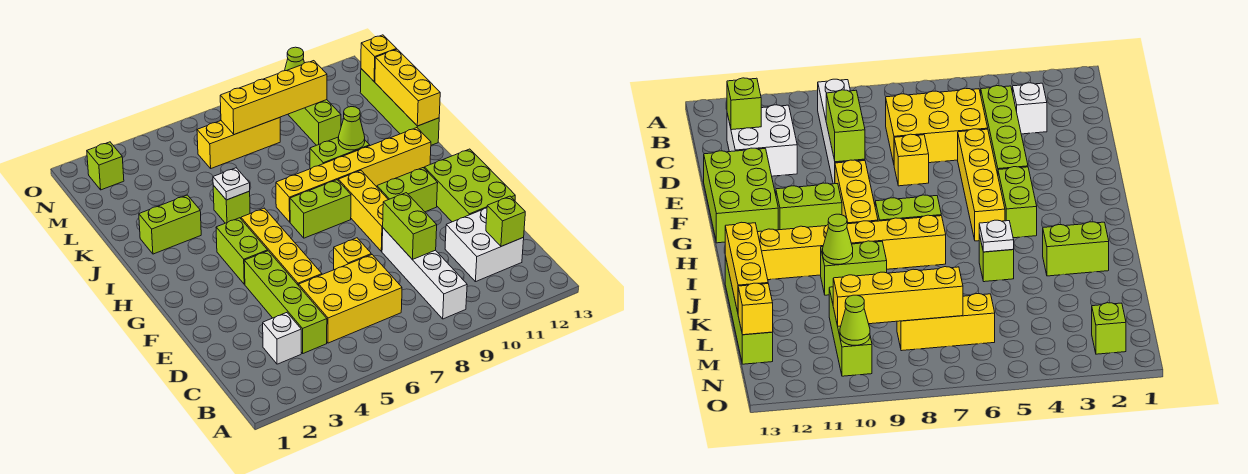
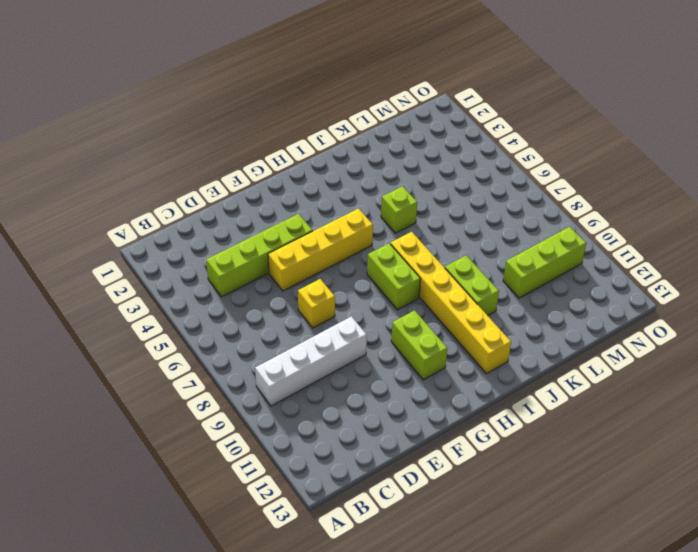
none -> white brick C3 level 1
none -> yellow brick C5:D7 level 1
none -> white brick C11:D12 level 1

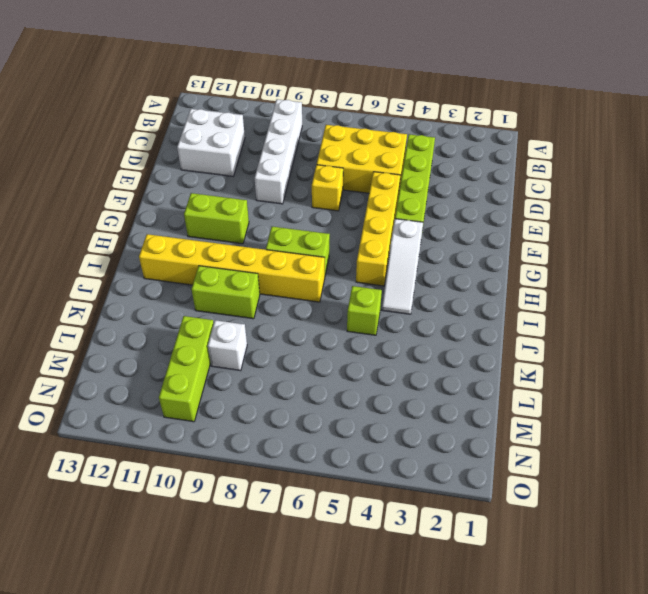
white slope G4:I4 level 1 top G -> lime brick G4:H4 level 1
white brick L9 level 1 -> white brick C3 level 1
none -> lime brick E12:G13 level 1
none -> yellow brick F9:H9 level 1
none -> lime brick J2:J3 level 1

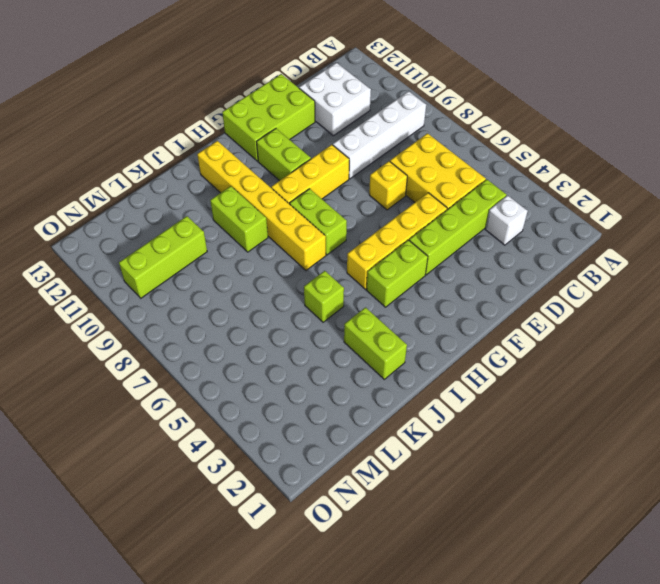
none -> lime brick J13:M13 level 1
none -> yellow brick M6:M8 level 1
none -> lime brick N2 level 1

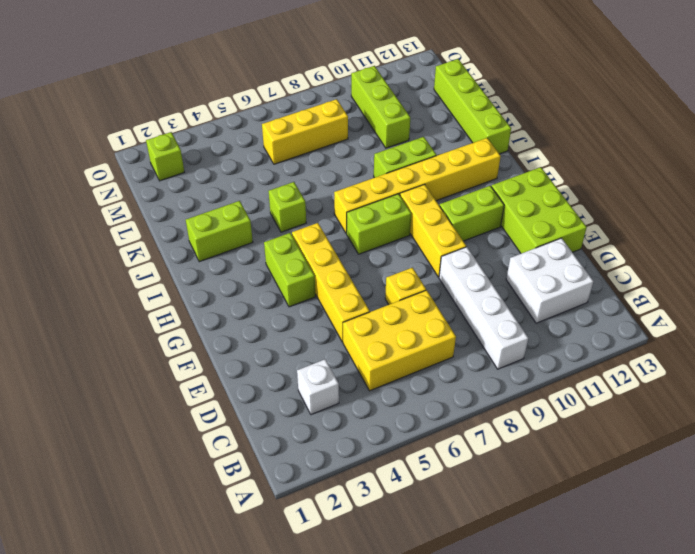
none -> lime brick C4:F4 level 1
none -> lime brick C12 level 2
none -> lime brick D9:E9 level 2

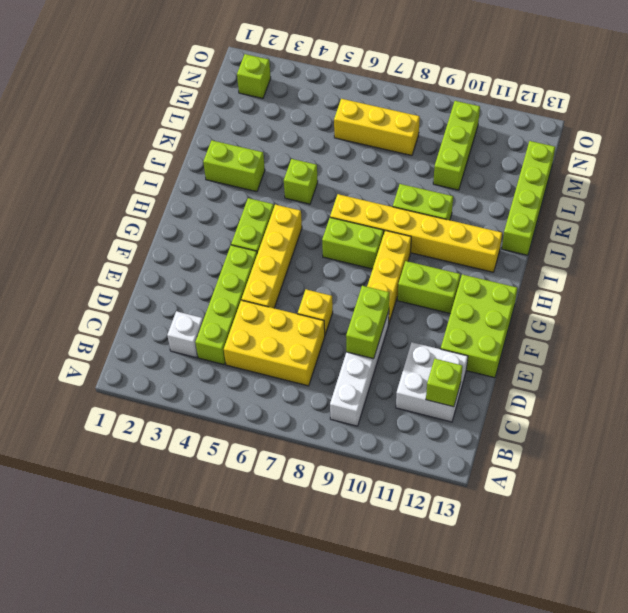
none -> white plate J5 level 2
none -> lime cone J10 level 2
none -> yellow brick J13:L13 level 2

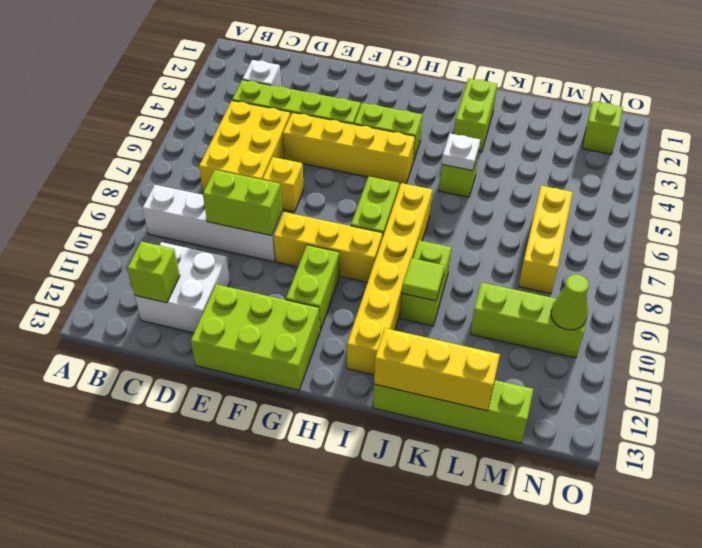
lime tile J10 level 2 -> lime cone J10 level 2
none -> yellow brick M7:M10 level 2
none -> yellow brick M13 level 2

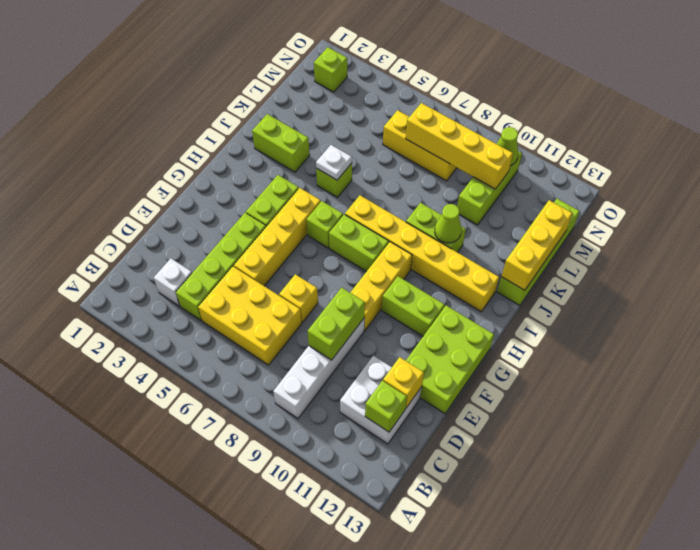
yellow brick D12 level 2 -> yellow brick M13 level 2
lime brick H6 level 1 -> none

